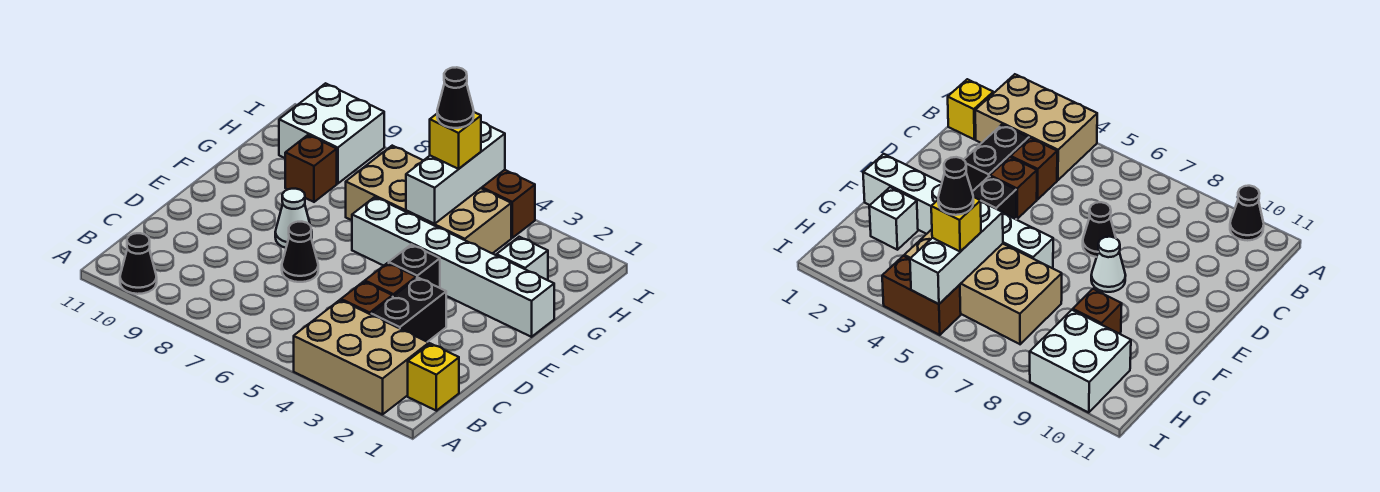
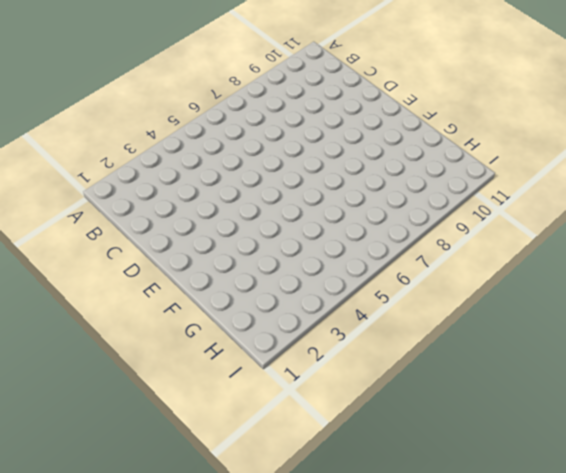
none -> tan brick A2:B4 level 1
none -> black cone A10 level 1
none -> yellow brick B1 level 1

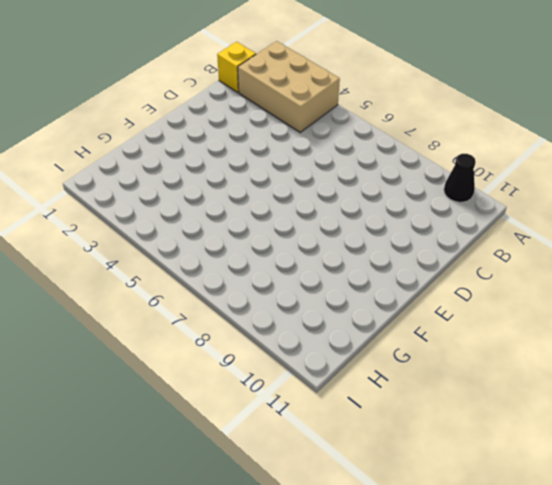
none -> black brick C3:D3 level 1
none -> brown brick C4 level 1
none -> brown brick D4 level 1

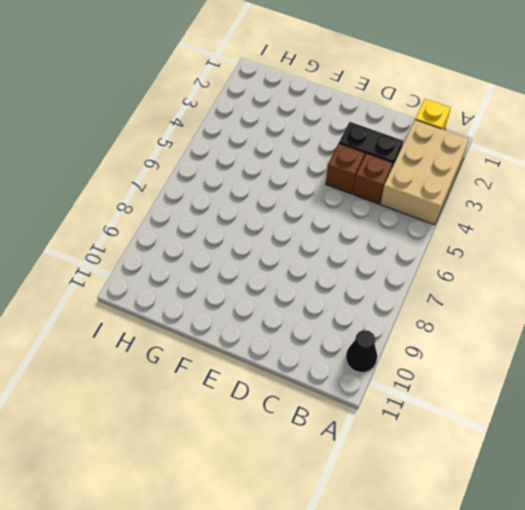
none -> black cone D7 level 1
none -> black brick E4 level 1
none -> white cone E8 level 1

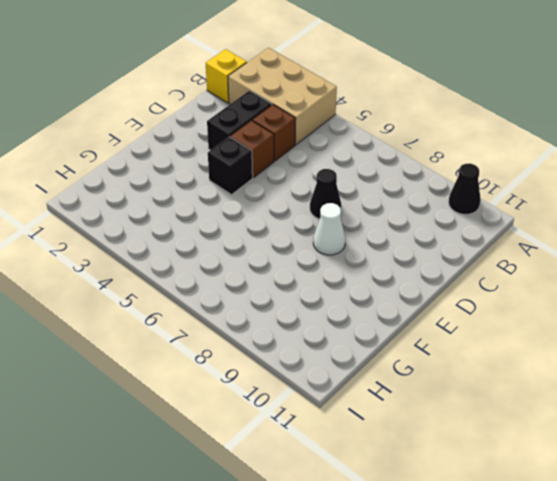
none -> white brick F1:F6 level 1
none -> white brick G2 level 1
none -> tan brick G4:H7 level 1

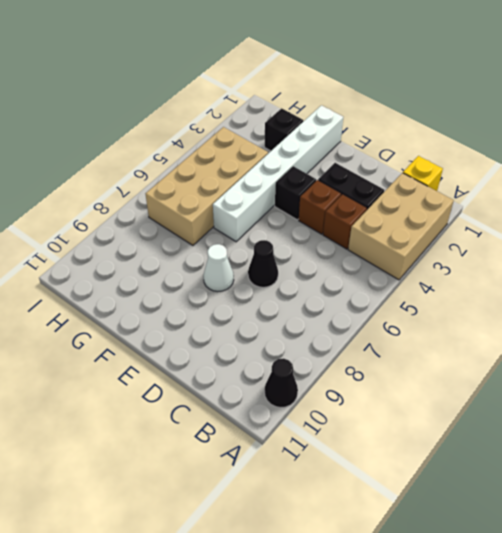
black brick G2 level 1 -> white brick G2 level 1
none -> brown brick G9 level 1
none -> white brick H9:I10 level 1
none -> brown brick I4:I5 level 1

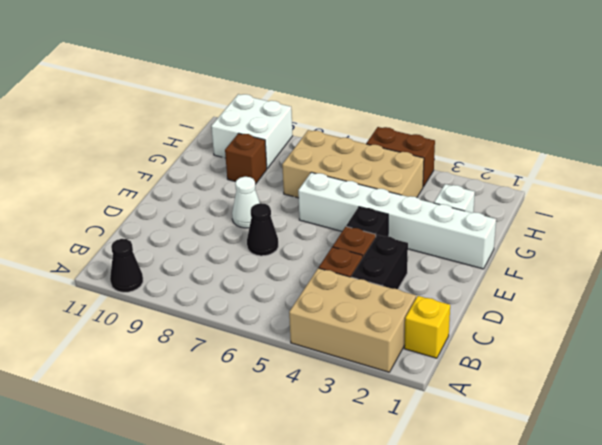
none -> white brick G5:I5 level 2
none -> yellow brick H5 level 3
none -> black cone H5 level 4

